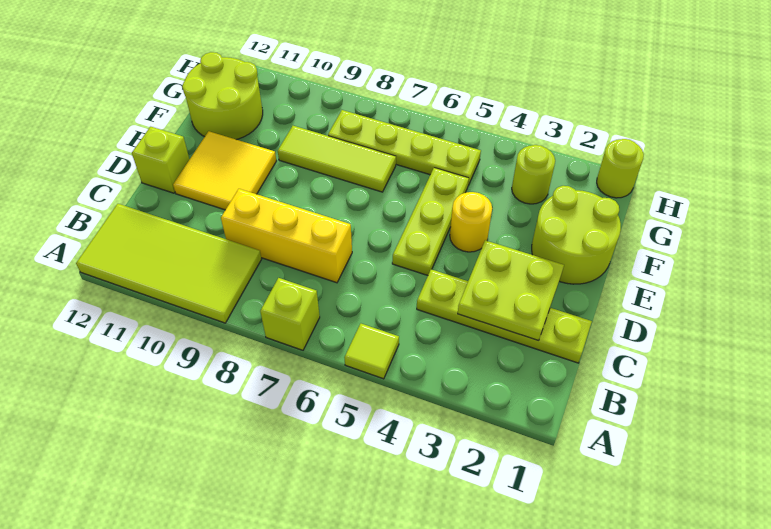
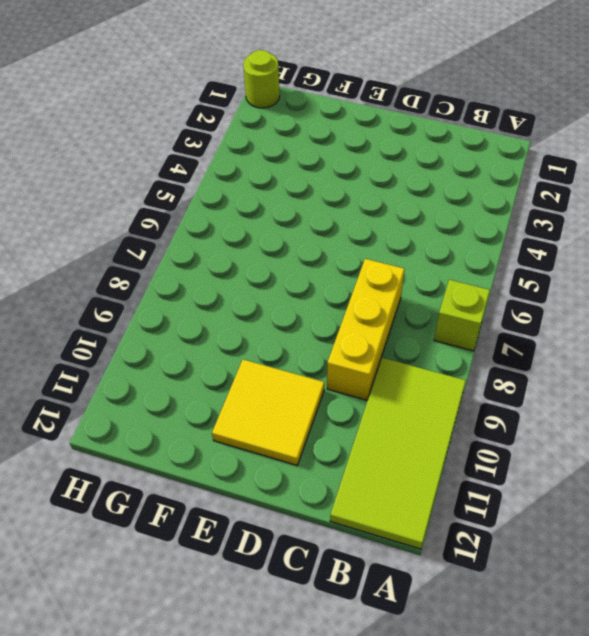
none -> lime tile A5 level 1
none -> lime plate C1:C4 level 1
none -> lime plate D5:F5 level 1

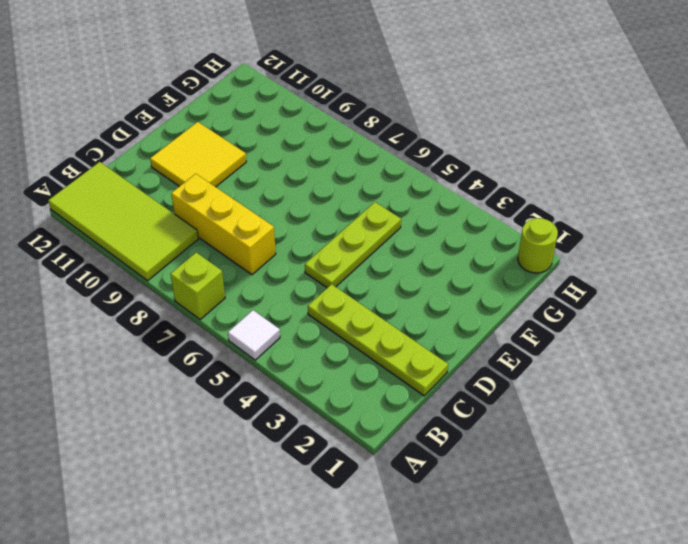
white tile A5 level 1 -> lime tile A5 level 1
none -> lime brick D12 level 1
none -> lime round brick E1:F2 level 1
none -> yellow round brick E4 level 1

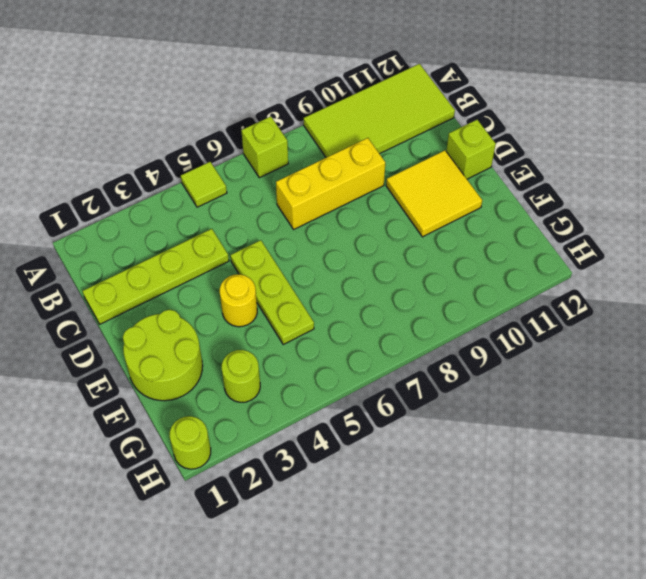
none -> lime tile F7:F9 level 1
none -> lime round brick F11:G12 level 1
none -> lime plate G5:G8 level 1

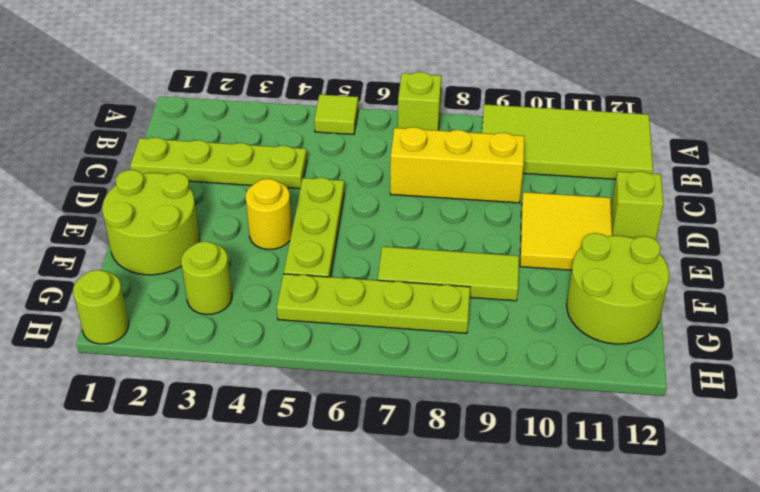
none -> lime plate C2:D3 level 2

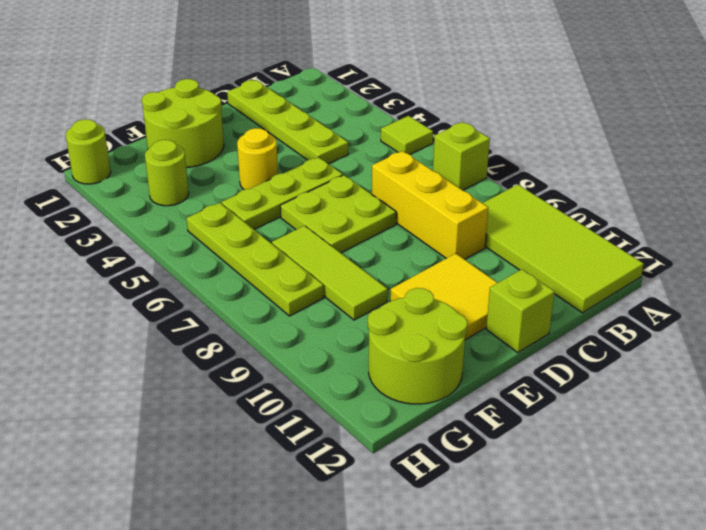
lime plate D6:E7 level 1 -> lime plate C2:D3 level 2

